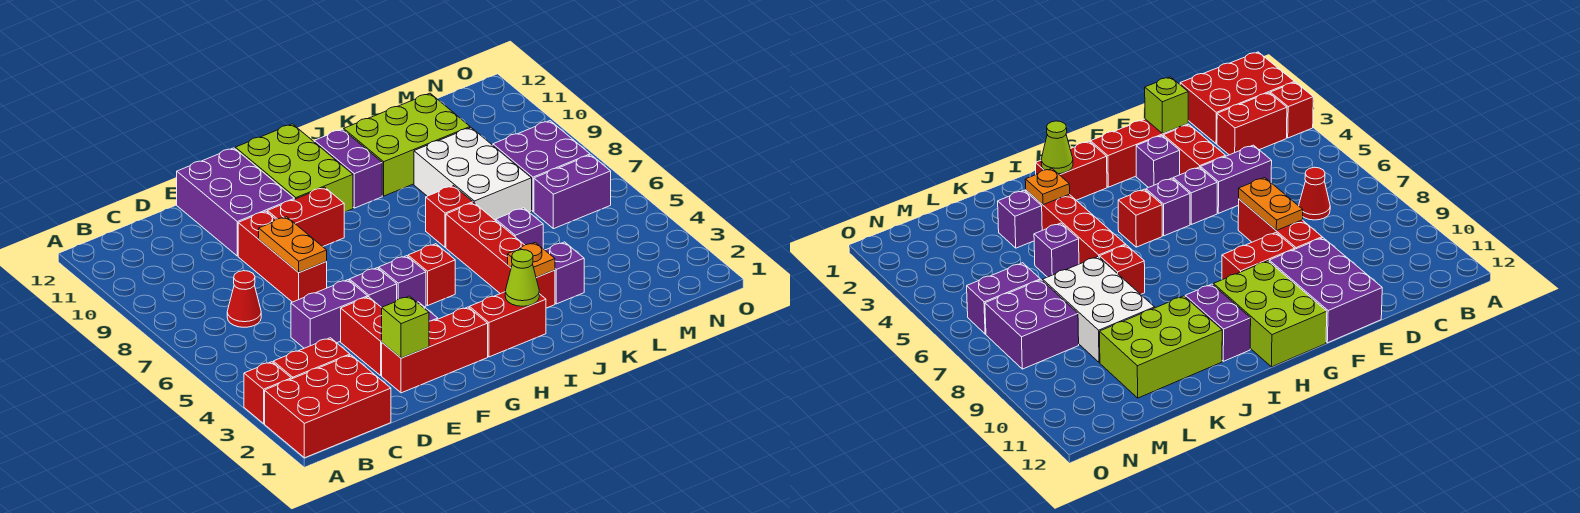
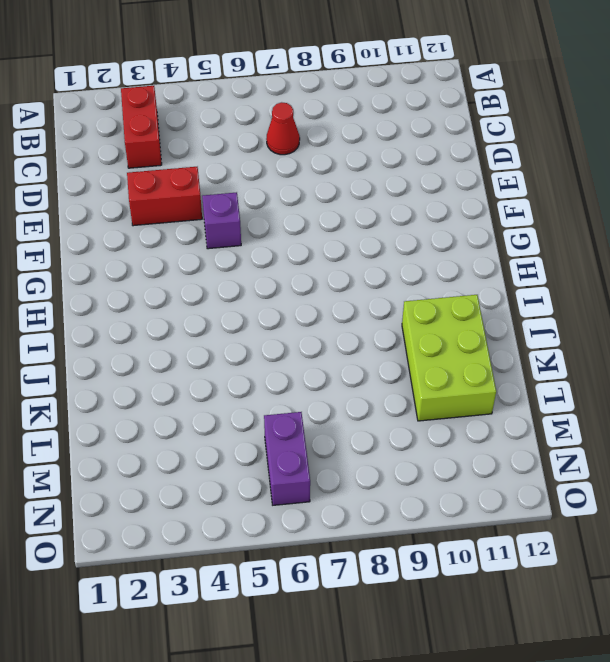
none -> red brick A1:C2 level 1
none -> red brick A3 level 1
none -> purple brick D5:E5 level 1

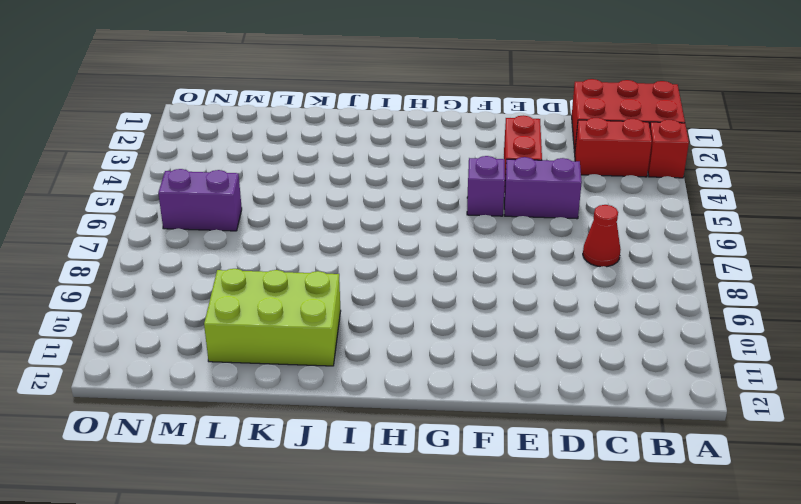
none -> red brick E2:G2 level 1
none -> red brick E7:E9 level 1
none -> purple brick E10:F12 level 1

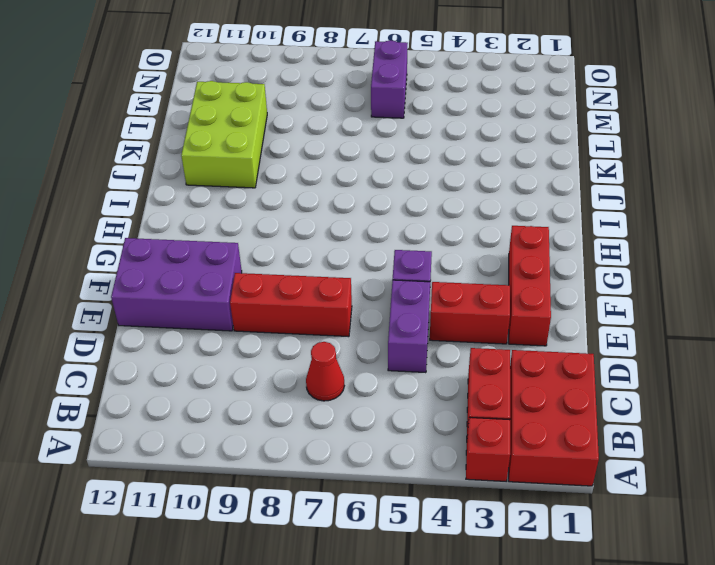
none -> purple brick F3 level 1
none -> red brick F9:G9 level 1
none -> purple brick G5 level 1

